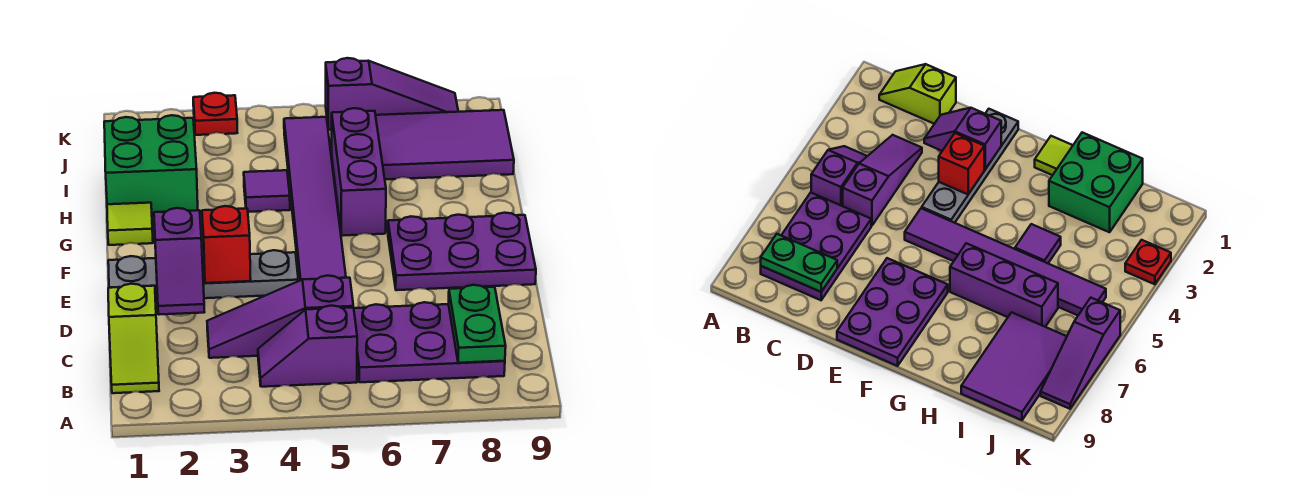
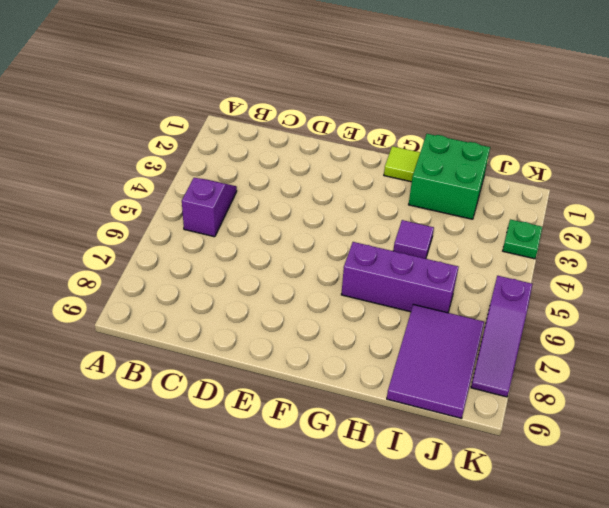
green plate K3 level 1 -> red plate K3 level 1
none -> lime slope B1:C1 level 1 top C
none -> purple plate B6:C8 level 1
none -> purple slope C3:C5 level 1 top 5

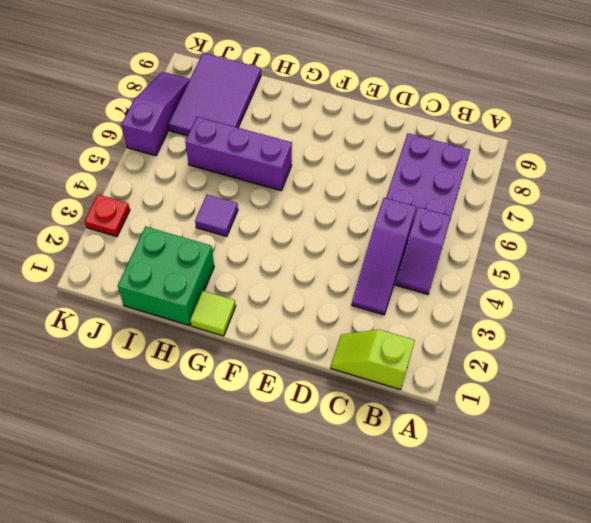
lime slope B1:C1 level 1 top B -> lime slope B1:C1 level 1 top C
none -> grey plate E1:E4 level 1
none -> purple tile E5:J5 level 1
none -> purple plate E7:F9 level 1

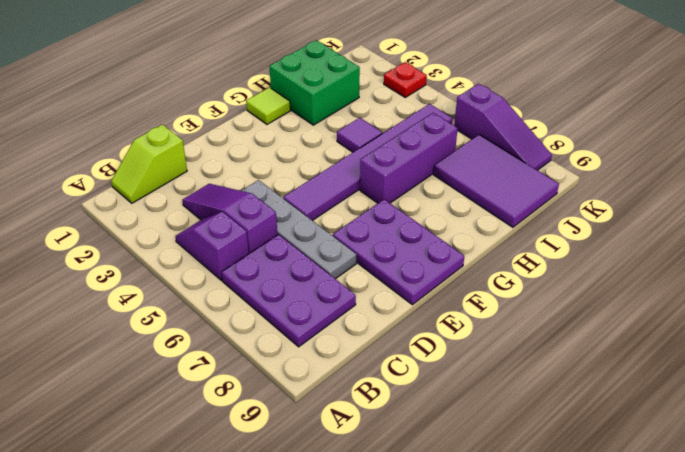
grey plate D4:D7 level 1 -> grey plate E1:E4 level 1
none -> green plate B8:C8 level 2
none -> purple slope D2:E2 level 2 top E
none -> red brick E3 level 2

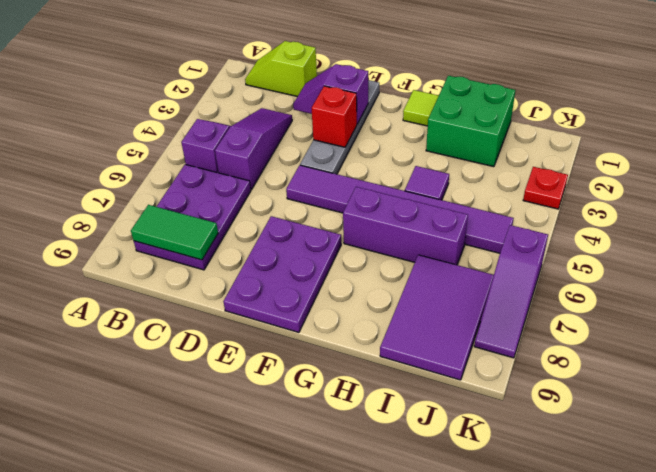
green tile B8:C8 level 2 -> green plate B8:C8 level 2

